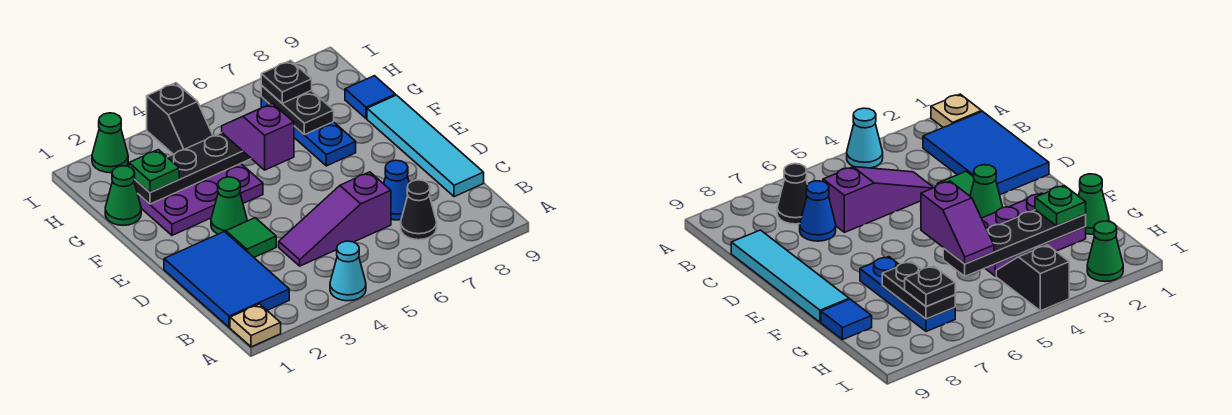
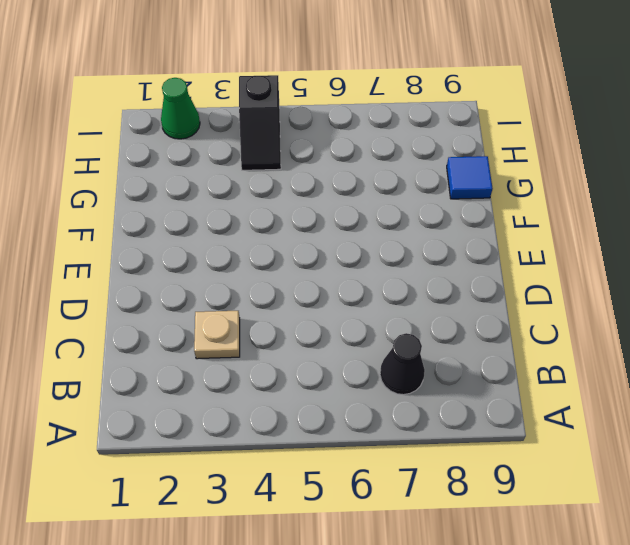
tan plate C3 level 1 -> tan plate A1 level 1
none -> cyan cone A4 level 1
none -> blue tile B1:D2 level 1
none -> purple slope C4:C6 level 1 top 6

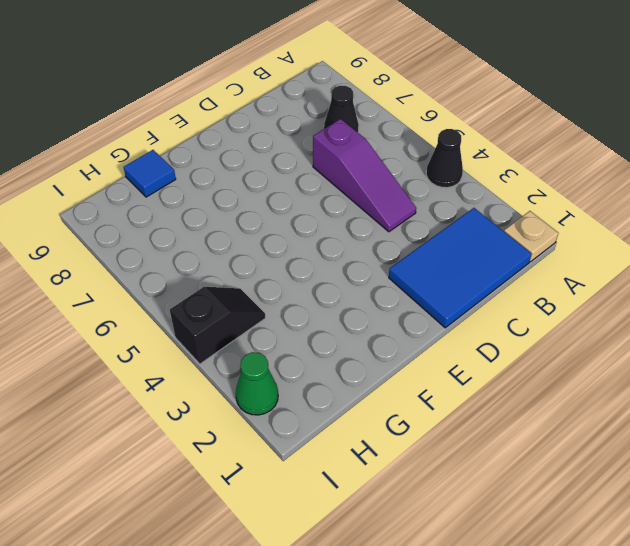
black cone A4 level 1 -> cyan cone A4 level 1
none -> blue cone C7 level 1
none -> cyan tile C9:F9 level 1
none -> green tile D3 level 1

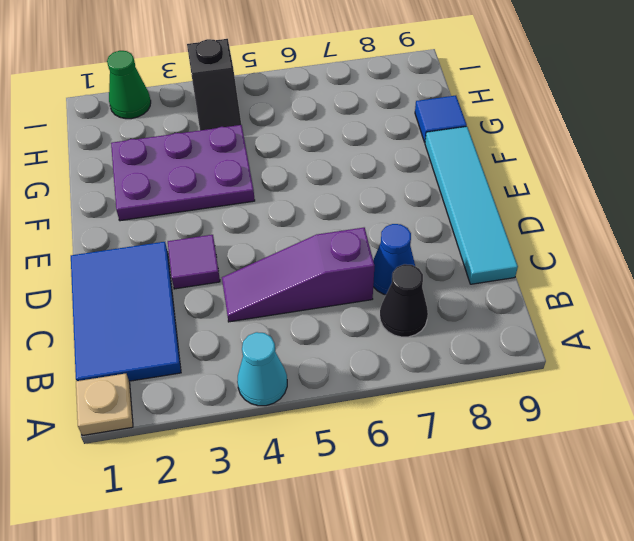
purple tile D3 level 1 -> green tile D3 level 1
none -> green cone E3 level 1
none -> blue plate F7:H7 level 1
none -> green cone G1 level 1

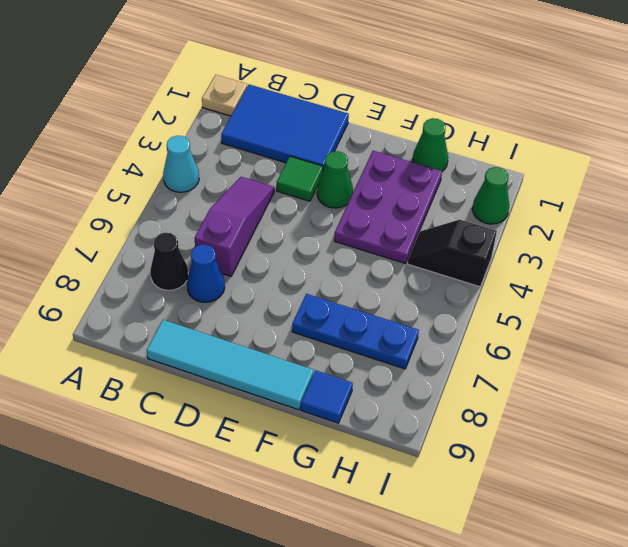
none -> black plate G2:G5 level 2
none -> black plate G7:H7 level 2
none -> purple slope F5:G5 level 3 top F

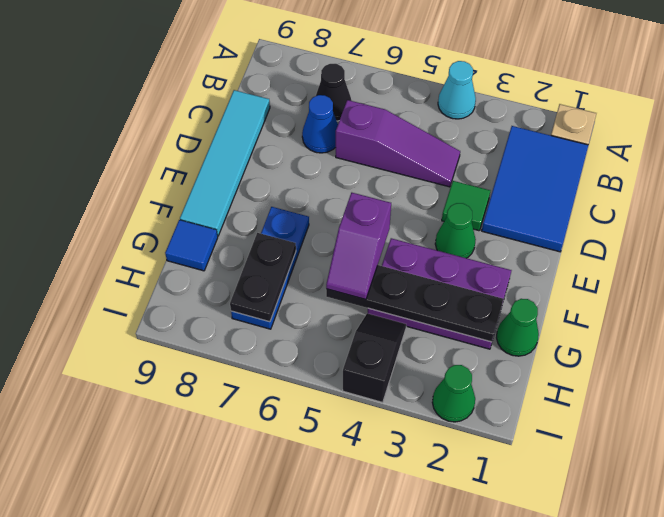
none -> green plate G2 level 3
none -> black plate H7 level 3

